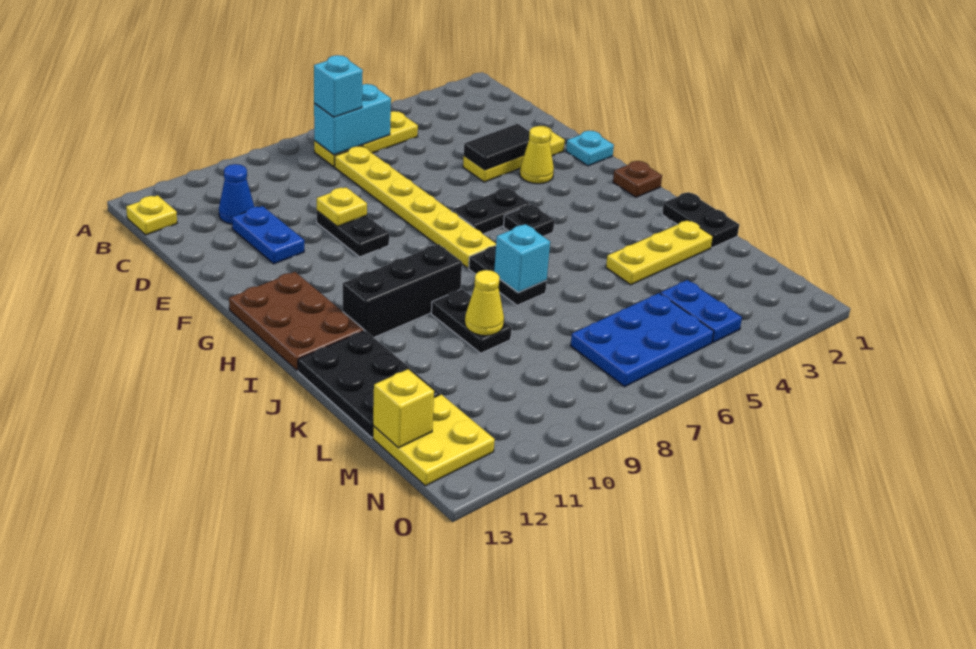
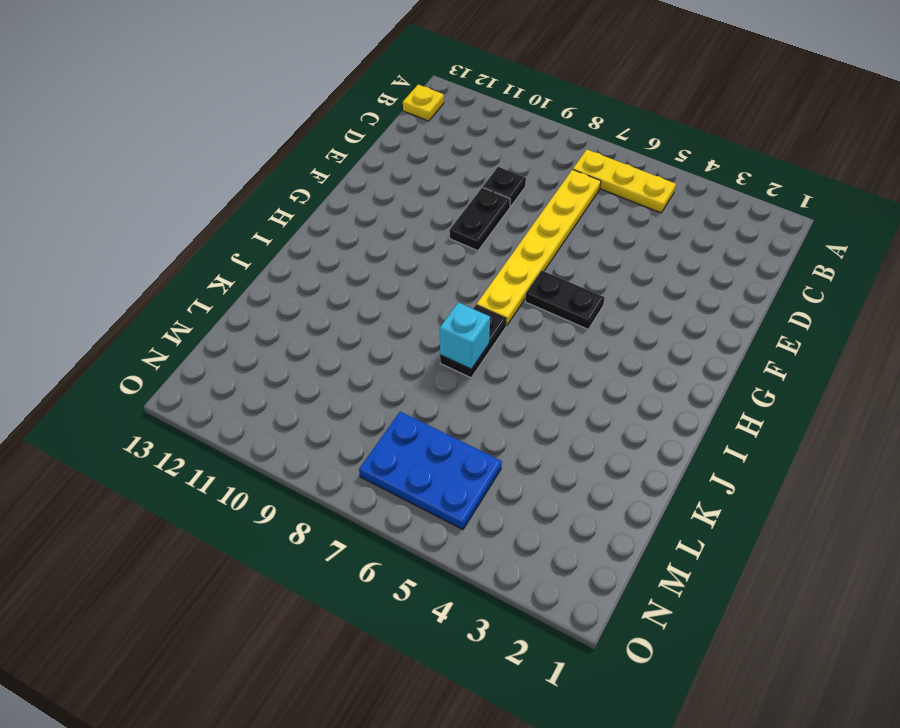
black plate D9 level 1 -> black plate H5 level 1
none -> blue cone C11 level 1
none -> blue plate D11:E11 level 1
none -> yellow plate E2:E4 level 1

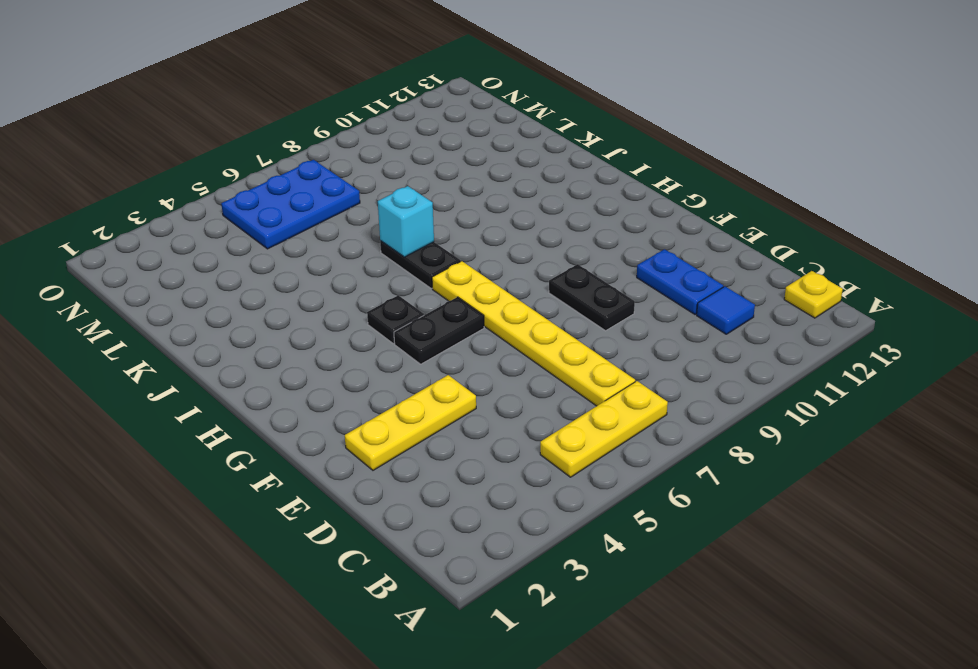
blue tile C11 level 1 -> blue cone C11 level 1
none -> cyan plate F1 level 1
none -> yellow cone F3 level 1
none -> brown plate G12:I13 level 1

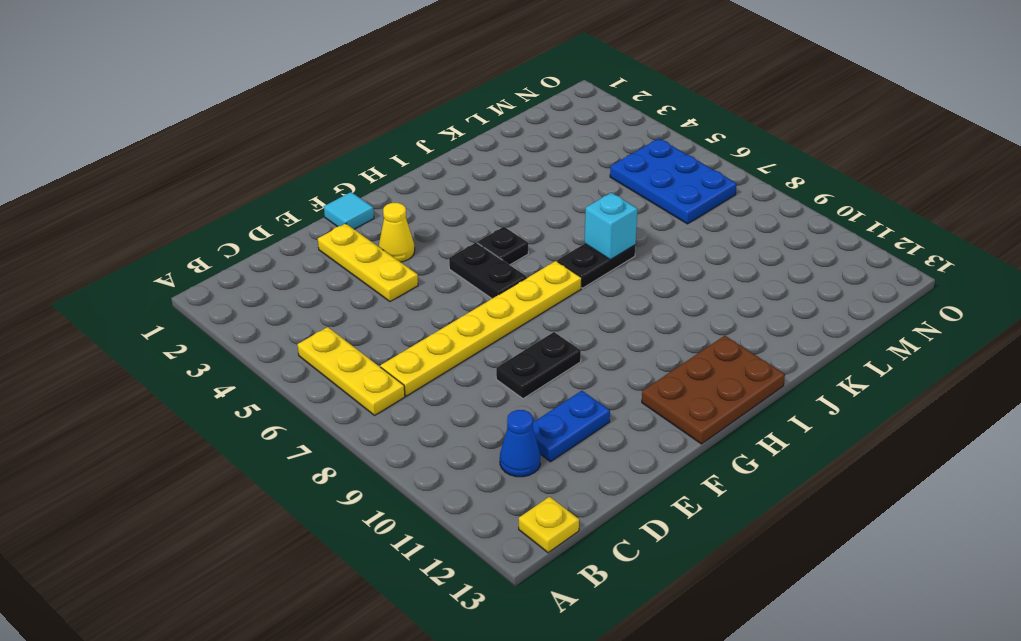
cyan tile F1 level 1 -> cyan plate F1 level 1
none -> brown plate H1 level 1
none -> black brick I9:I11 level 1
none -> black plate J1:K1 level 1

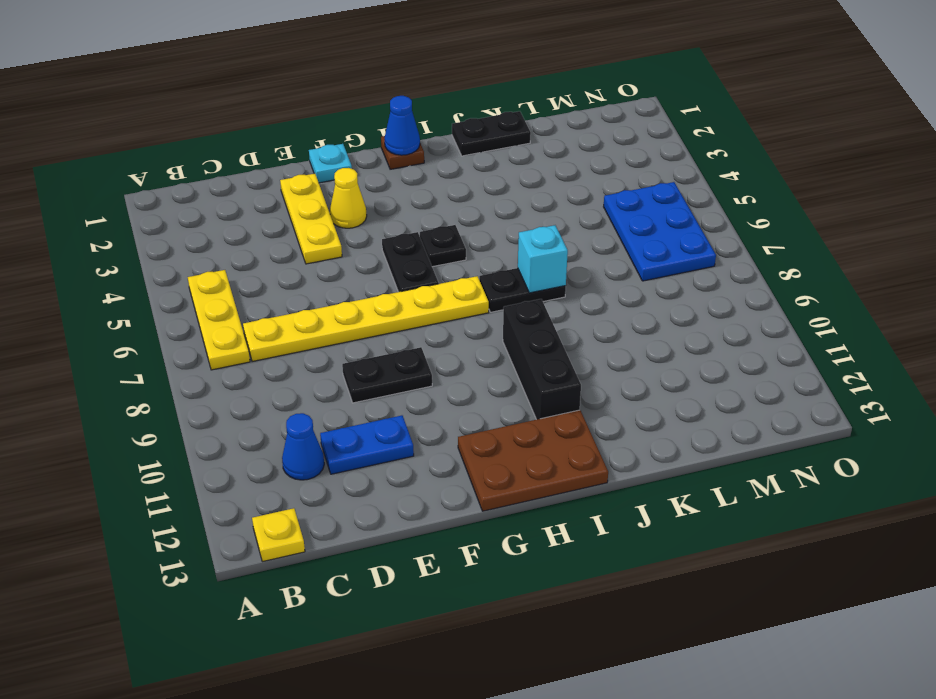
blue cone H1 level 2 -> none
none -> black plate J9:K9 level 1
none -> black plate J12:L13 level 1
none -> yellow plate K2:K4 level 1

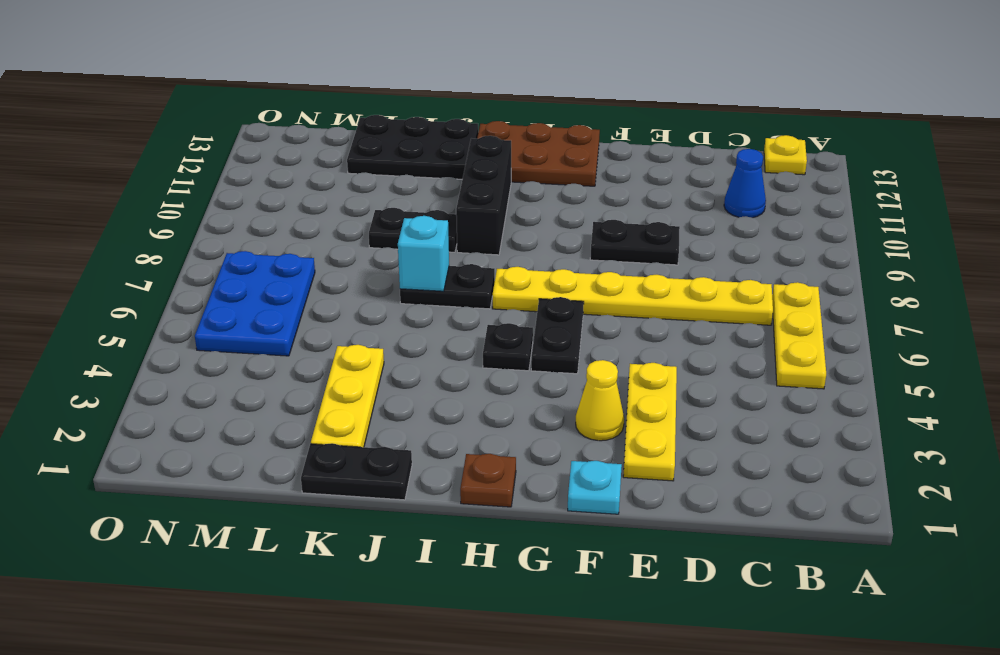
none -> blue plate D11:E11 level 1
none -> blue plate M4:N4 level 1
none -> yellow plate M12:N13 level 1

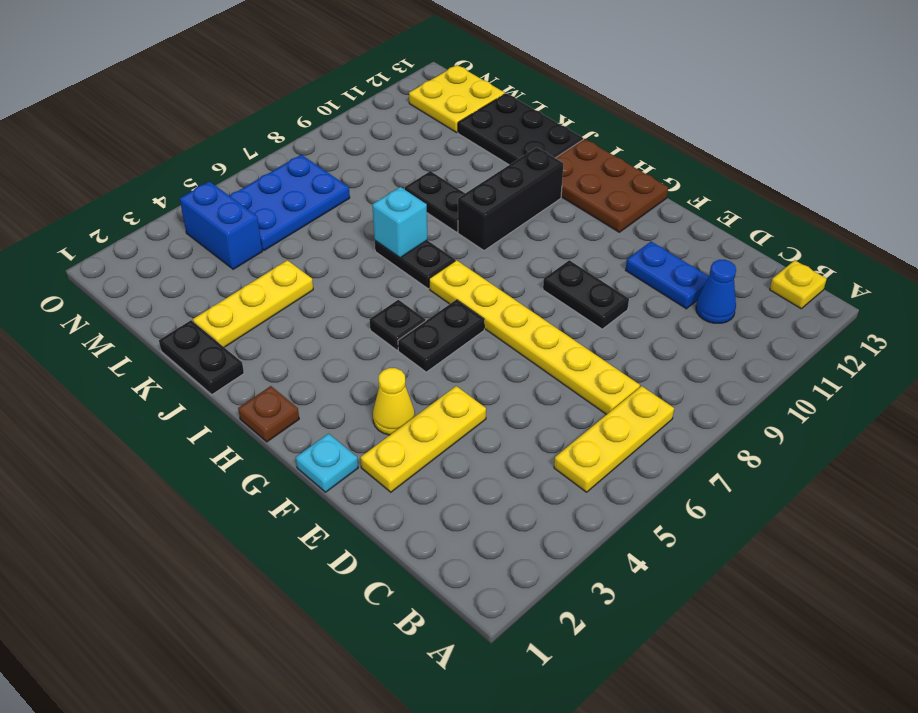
blue brick M4:N4 level 1 -> blue plate M4:N4 level 1
none -> cyan brick B6:B7 level 2
none -> black tile E3:E4 level 2
none -> yellow plate E9 level 2

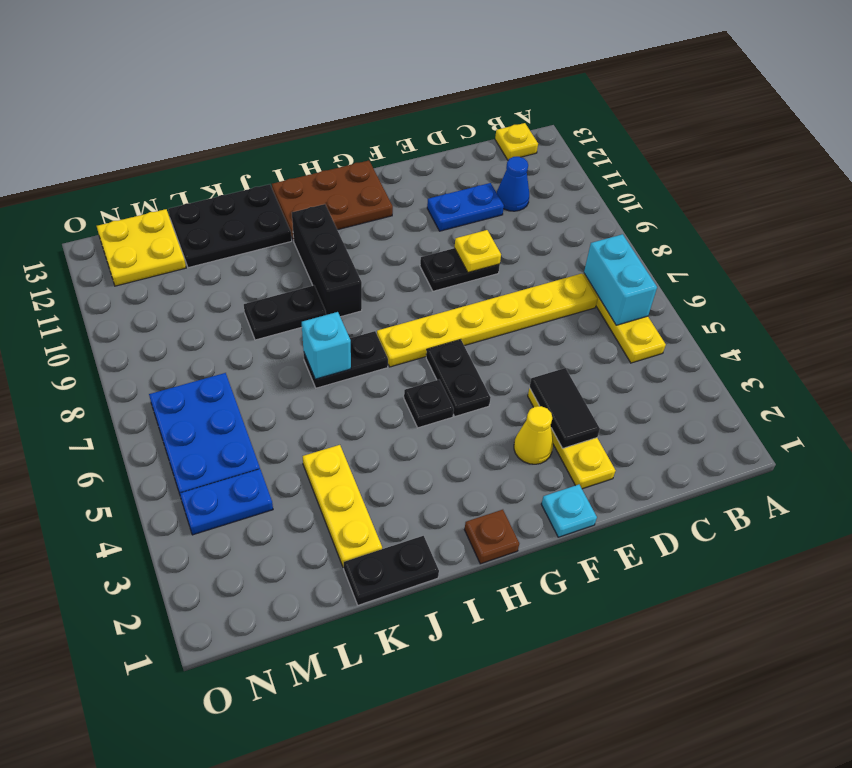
none -> yellow cone K9 level 2
none -> yellow brick M13 level 2
none -> cyan brick B7 level 3

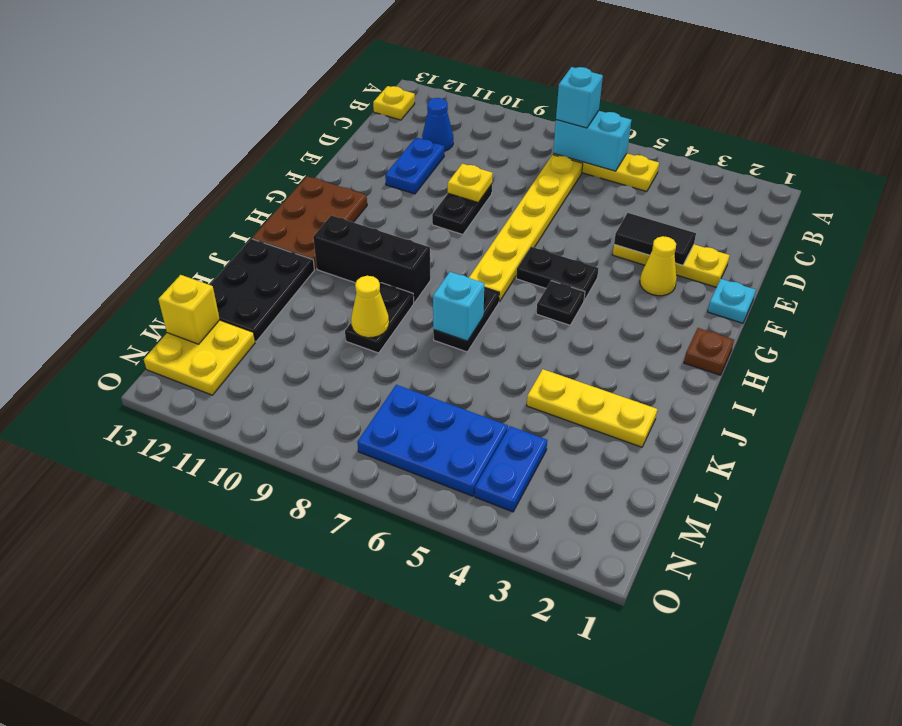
none -> black plate J1:K1 level 1

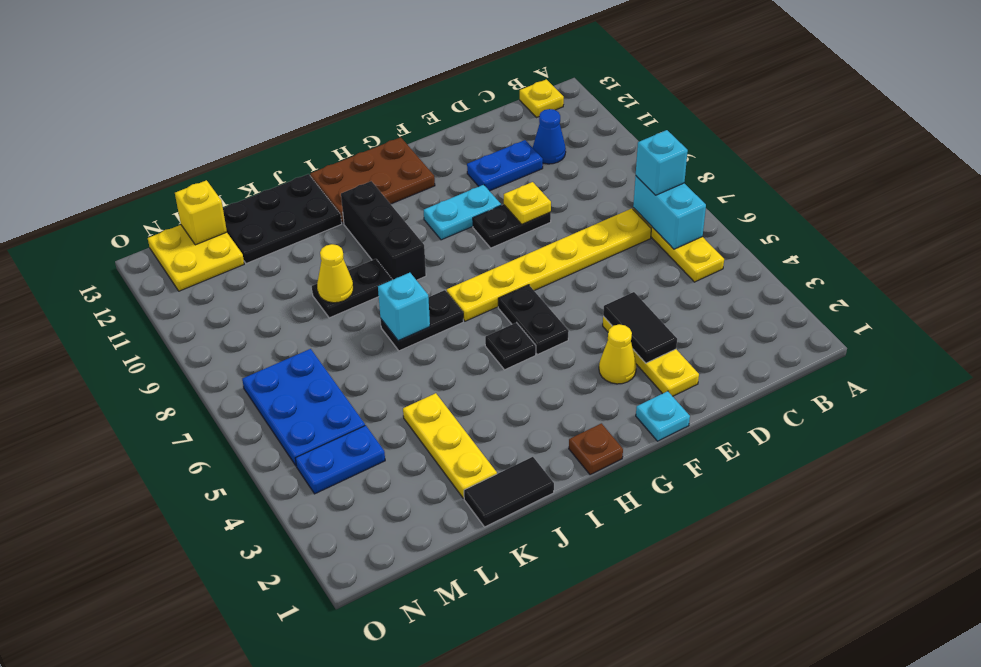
cyan plate F10:G10 level 1 -> none
black tile J1:K1 level 1 -> black plate J1:K1 level 1

